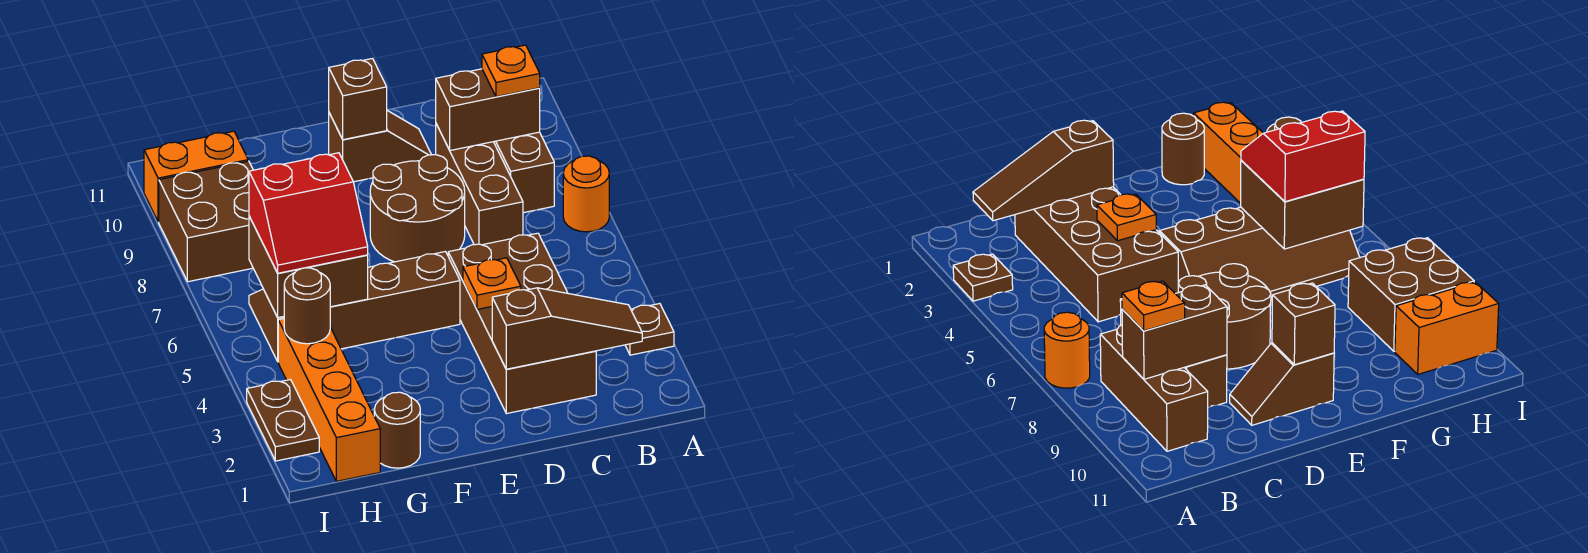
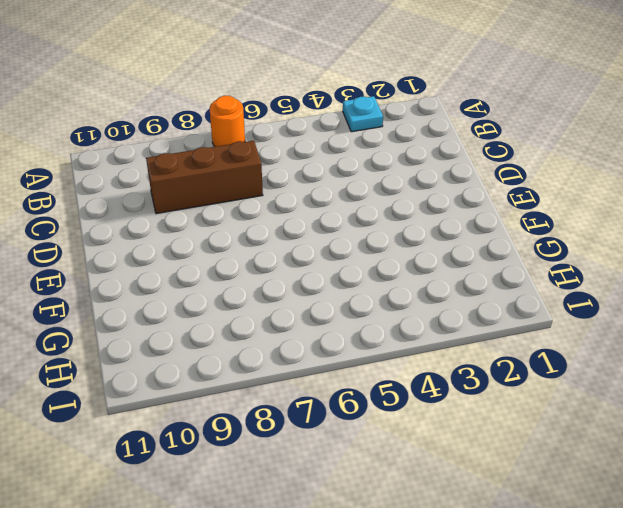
cyan plate A3 level 1 -> brown plate A3 level 1
none -> brown brick B8:B10 level 1
none -> brown brick C2:D5 level 1
none -> brown round brick D7:E8 level 1

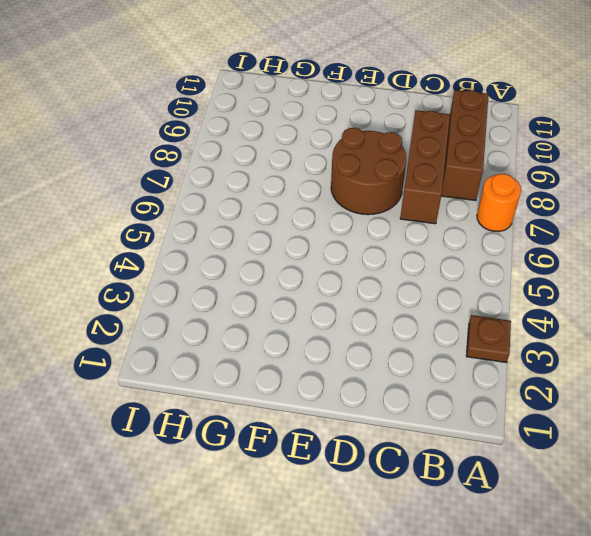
none -> brown brick C2:D5 level 1
none -> brown slope D10:E10 level 1 top E
none -> brown slope E5:H6 level 1 top 5

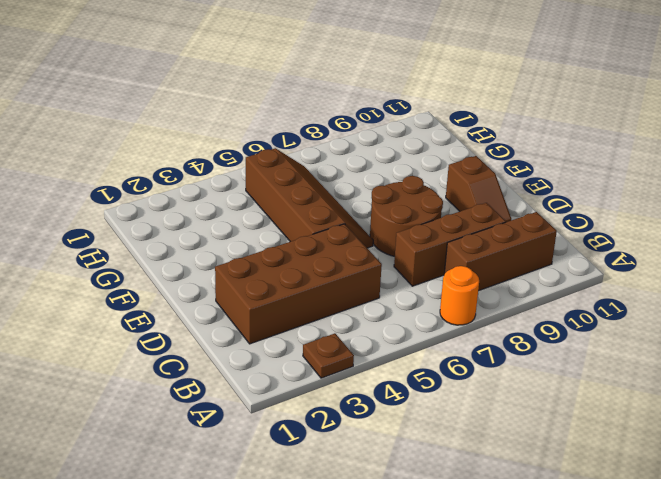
none -> brown round brick G1 level 1
none -> orange brick H1:H4 level 1
none -> brown brick H8:I9 level 1

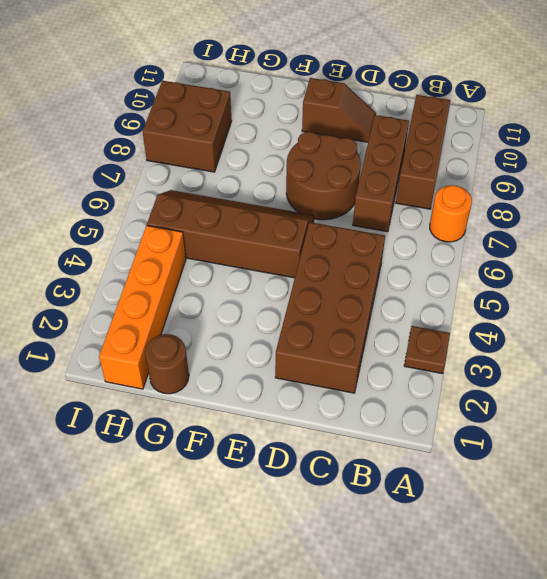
none -> orange brick H10:I10 level 1
none -> brown plate I2:I3 level 1
none -> brown slope B2:D2 level 2 top D

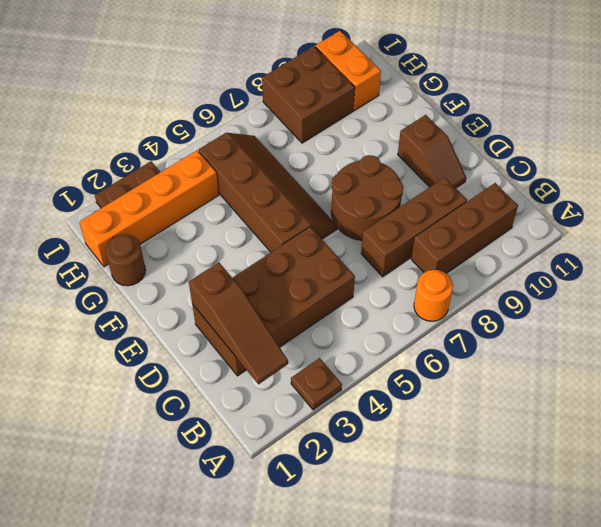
none -> brown brick B9:C9 level 2
none -> orange plate D4 level 2
none -> brown brick E10 level 2

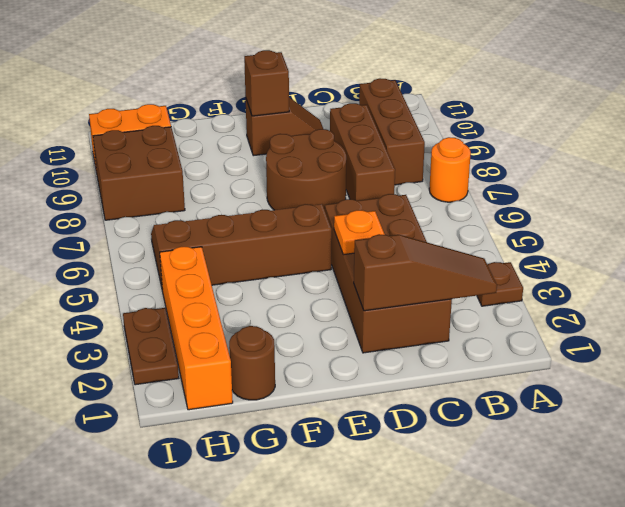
none -> brown brick B9:C9 level 2
none -> brown brick G5:H6 level 2
none -> brown round brick H4 level 2

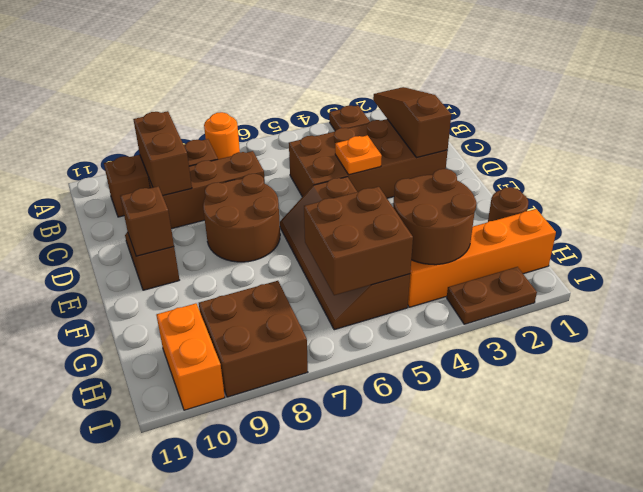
brown round brick G3:H4 level 2 -> brown round brick H4 level 2
none -> orange plate B9 level 3
none -> red slope G5:H6 level 3 top 6

